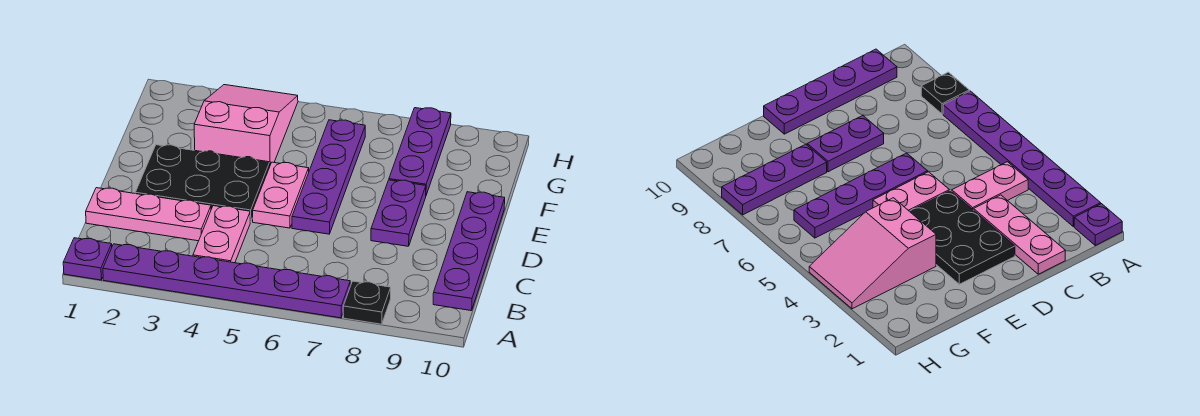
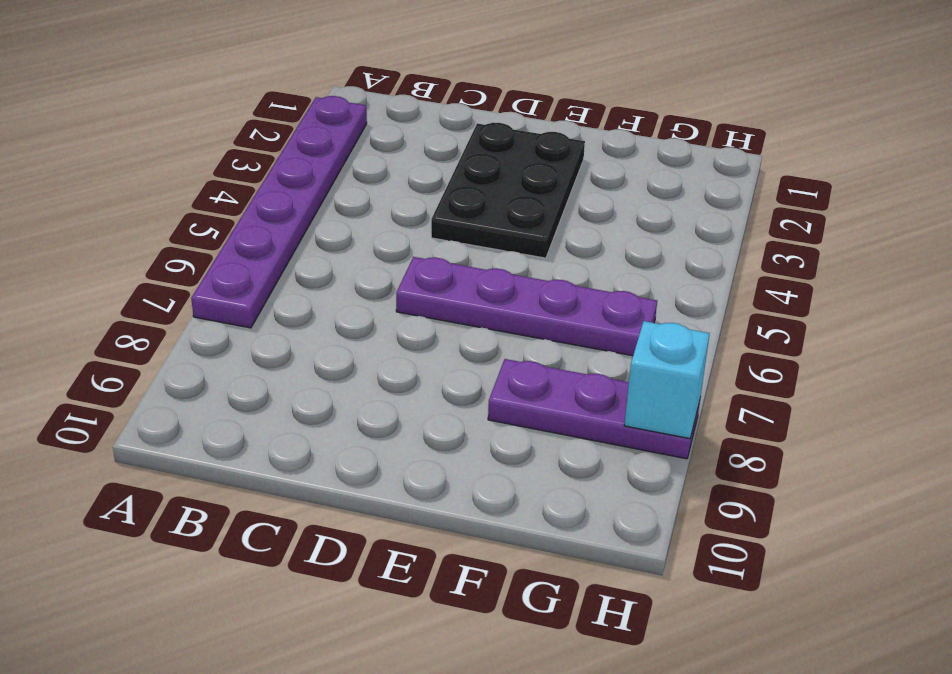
cyan brick H8 level 2 -> none
none -> purple plate A1 level 1
none -> black plate A8 level 1
none -> pink plate B4:C4 level 1

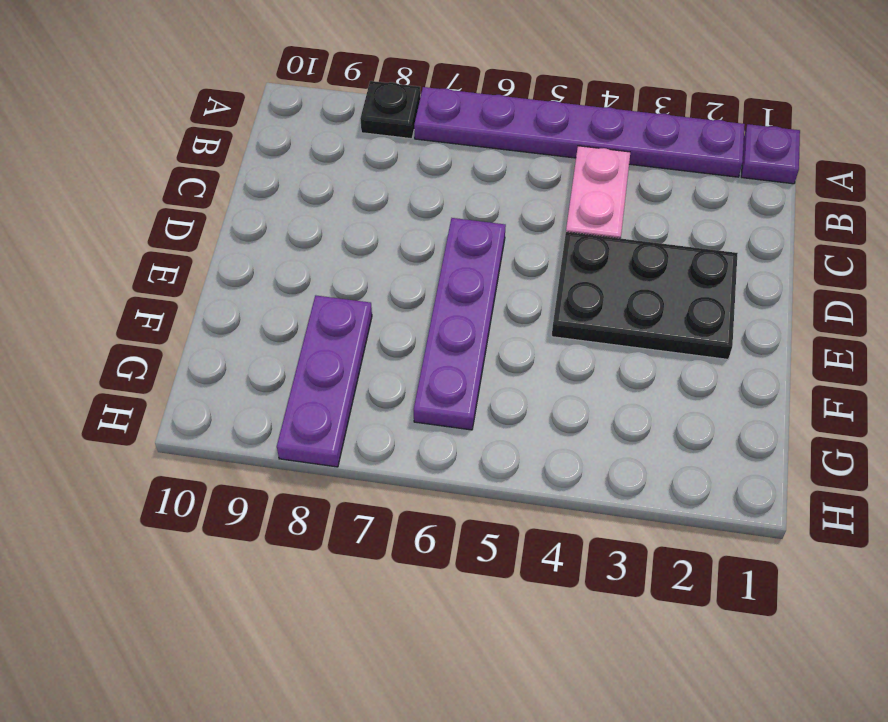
none -> purple plate B10:E10 level 1
none -> pink plate C1:C3 level 1
none -> pink plate D5:E5 level 1

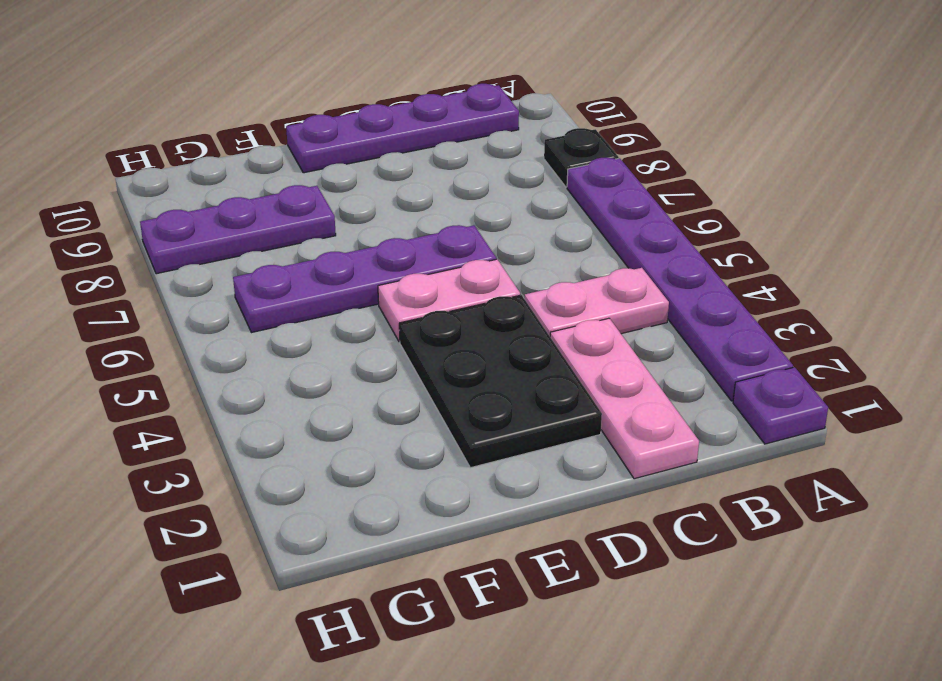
none -> purple plate D8:E8 level 1
none -> pink slope F3:H4 level 1 top F

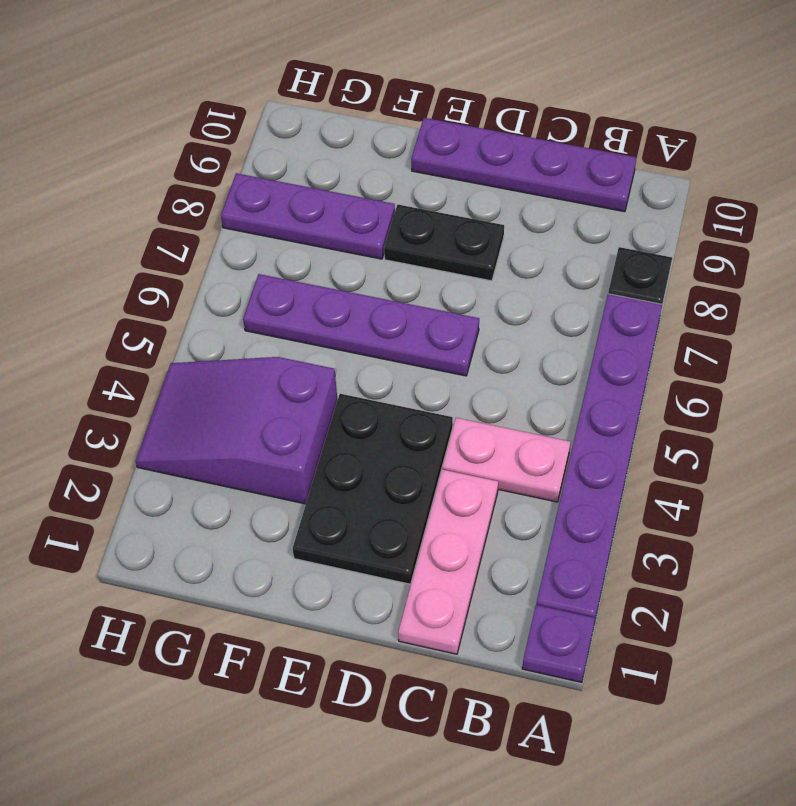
black plate D8:E8 level 1 -> purple plate D8:E8 level 1
purple slope F3:H4 level 1 top F -> pink slope F3:H4 level 1 top F
none -> pink plate D5:E5 level 1

